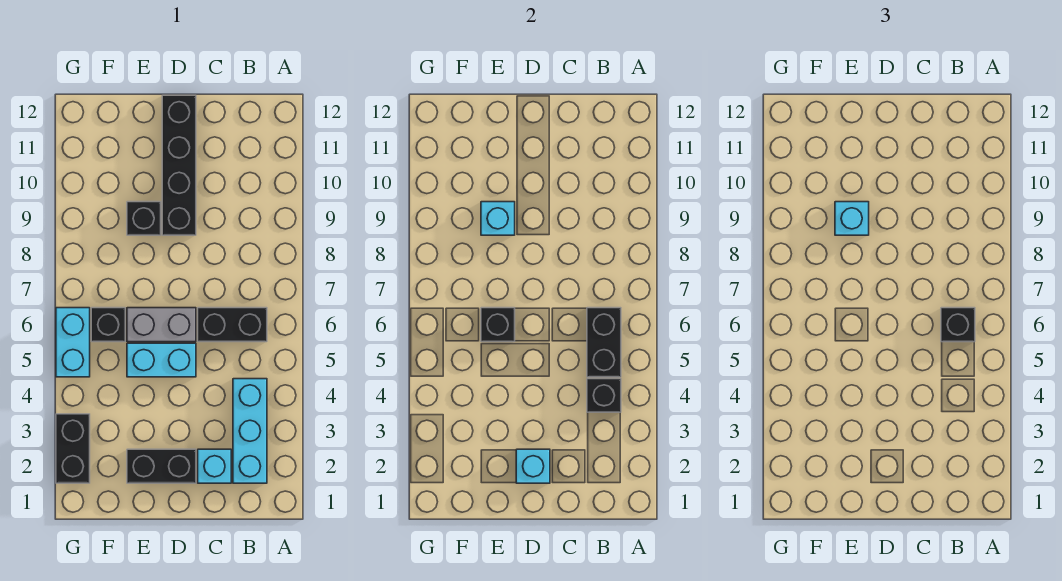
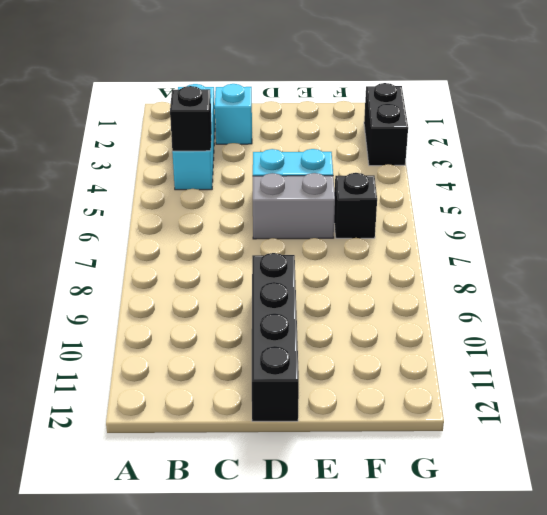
none -> black brick B6:C6 level 1
none -> black brick D2:E2 level 1
none -> black brick E9 level 1

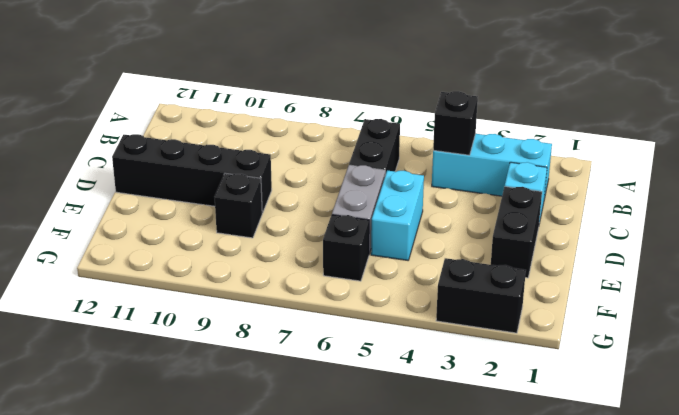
none -> cyan brick G5:G6 level 1
none -> black brick B5:B6 level 2
none -> cyan brick D2 level 2

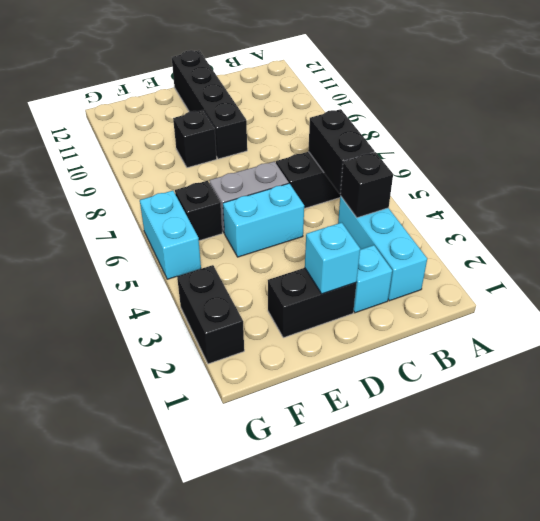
none -> black brick E6 level 2
none -> cyan brick E9 level 2
none -> black brick B6 level 3

